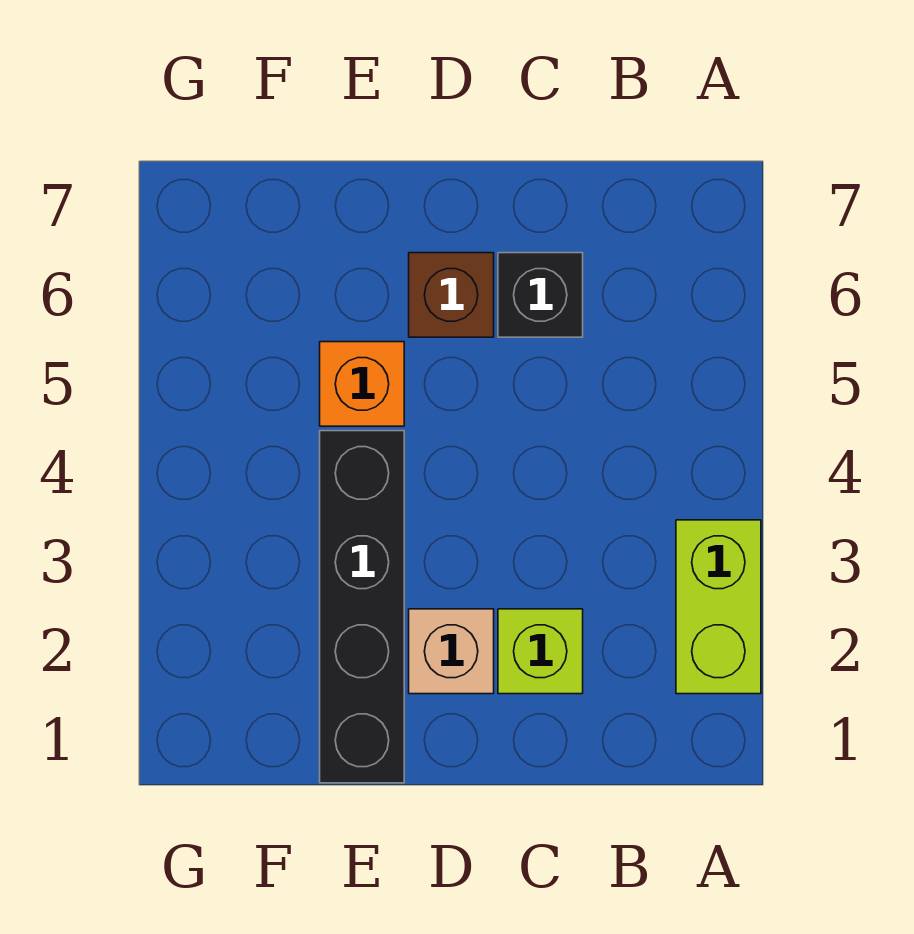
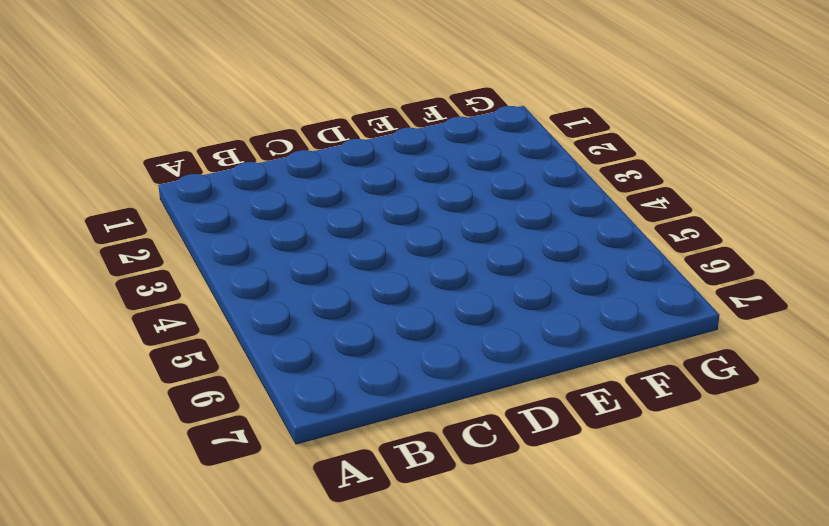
none -> lime brick A2:A3 level 1
none -> lime brick C2 level 1

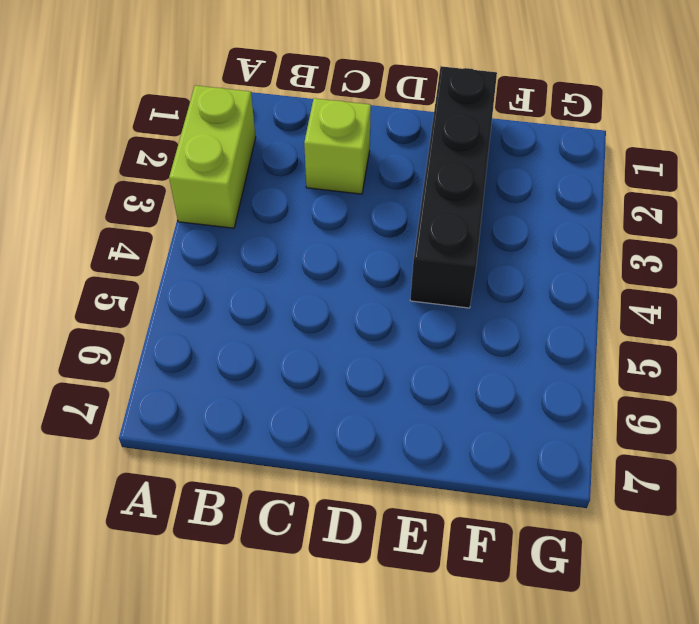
none -> black brick C6 level 1
none -> tan brick D2 level 1

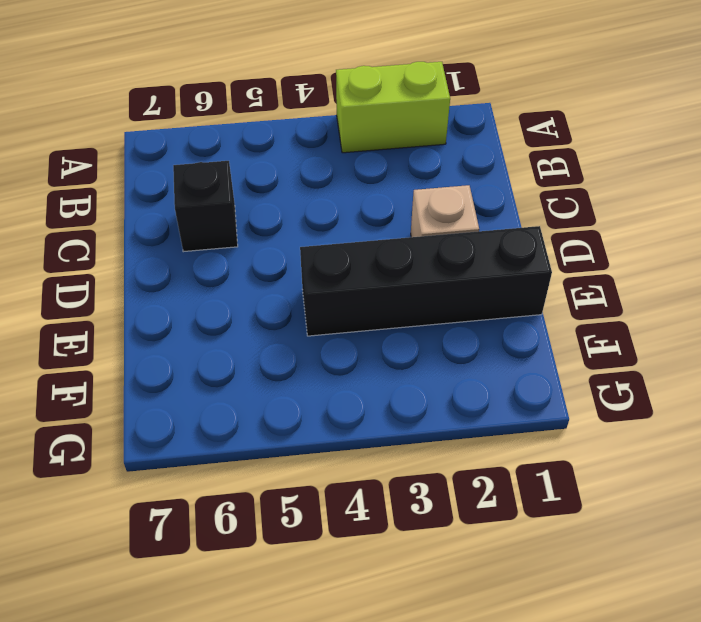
none -> lime brick C2 level 1
none -> brown brick D6 level 1

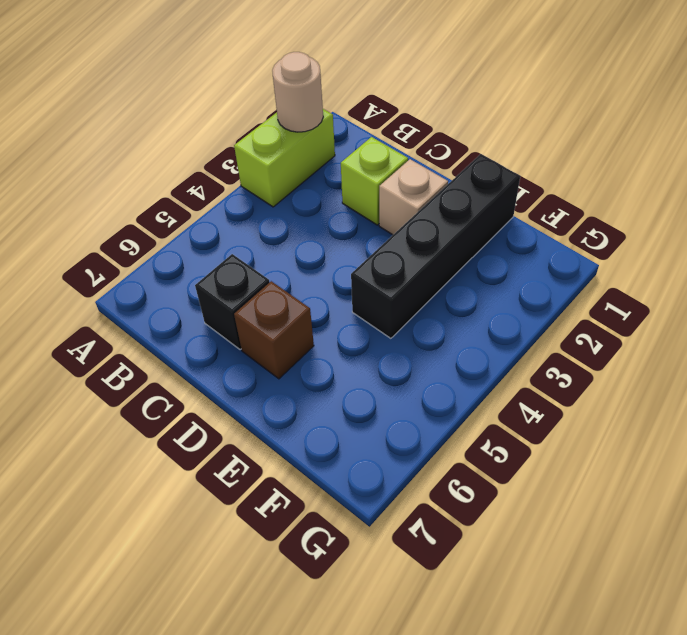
tan round brick A2 level 2 -> none
none -> orange brick E5 level 1

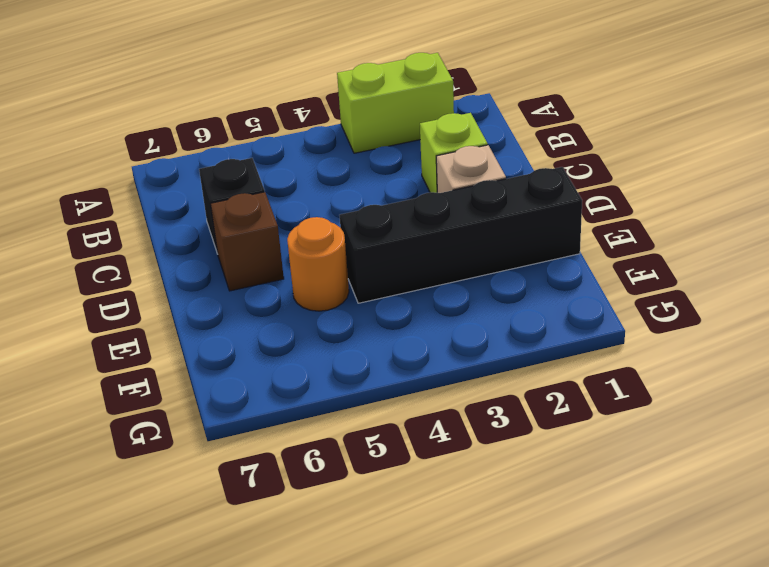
orange round brick E5 level 1 -> orange brick E5 level 1

